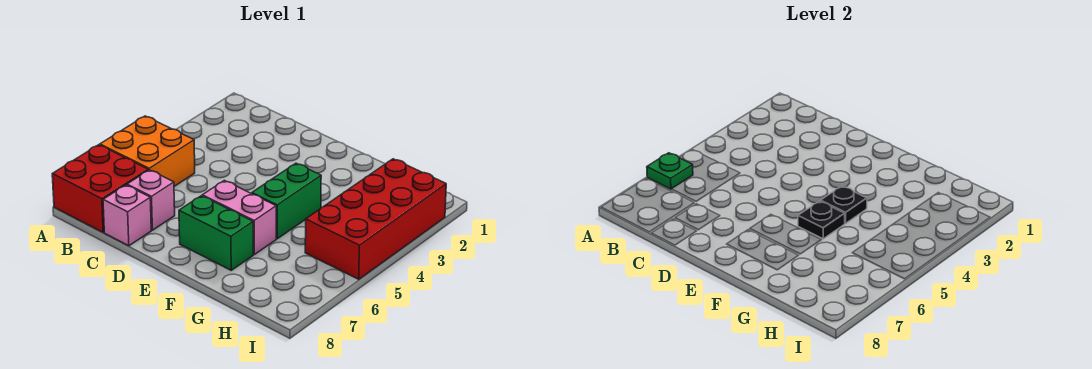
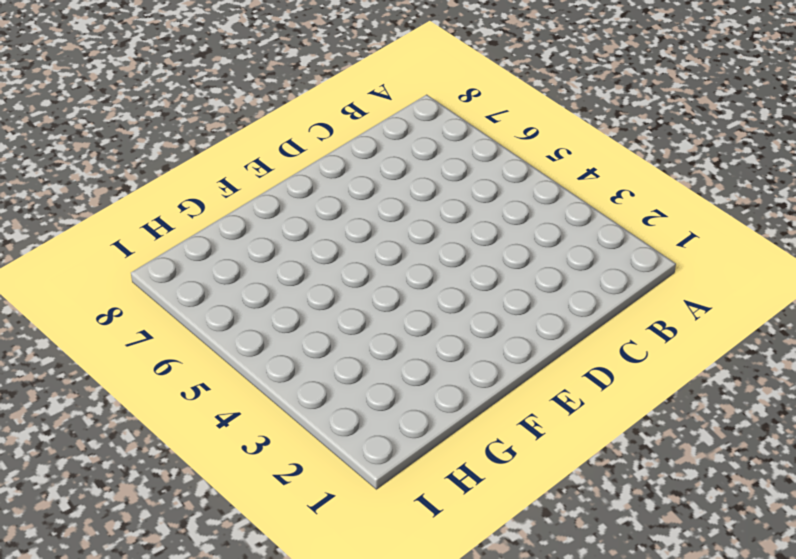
none -> orange brick A5:B6 level 1
none -> red brick A7:B8 level 1

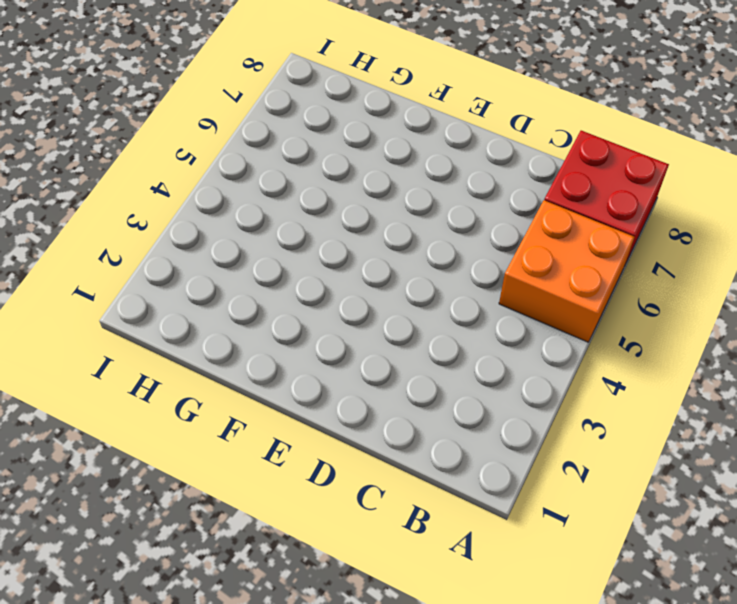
none -> pink brick C7 level 1
none -> pink brick C8 level 1

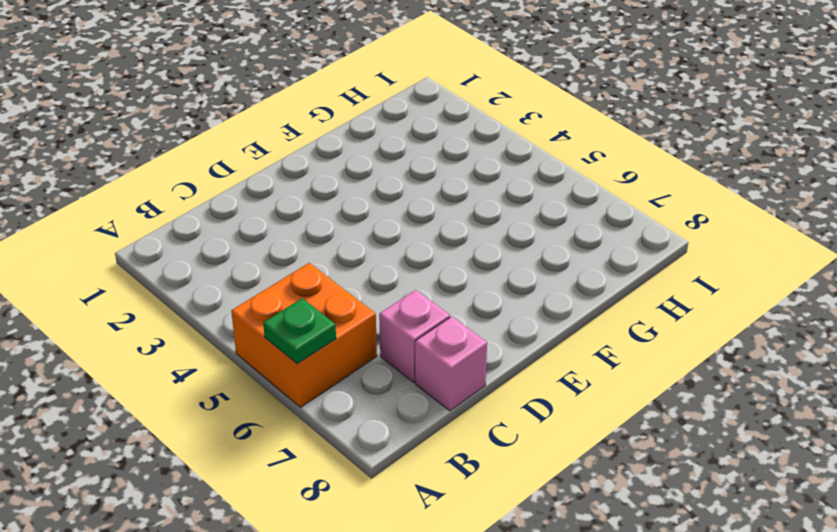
none -> red brick A7:B8 level 1
none -> pink brick E6:F6 level 1

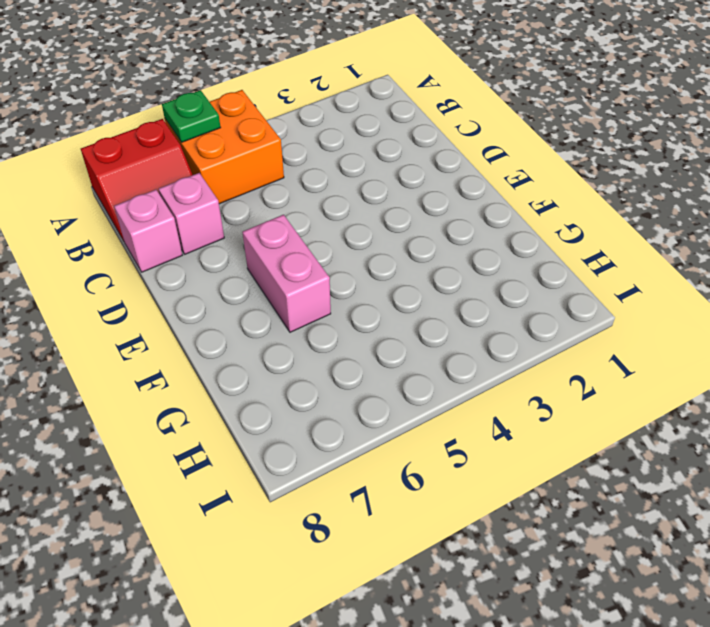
red slope A7:B8 level 1 top A -> red brick A7:B8 level 1
none -> green brick E7:F7 level 1
none -> green brick F4:F5 level 1

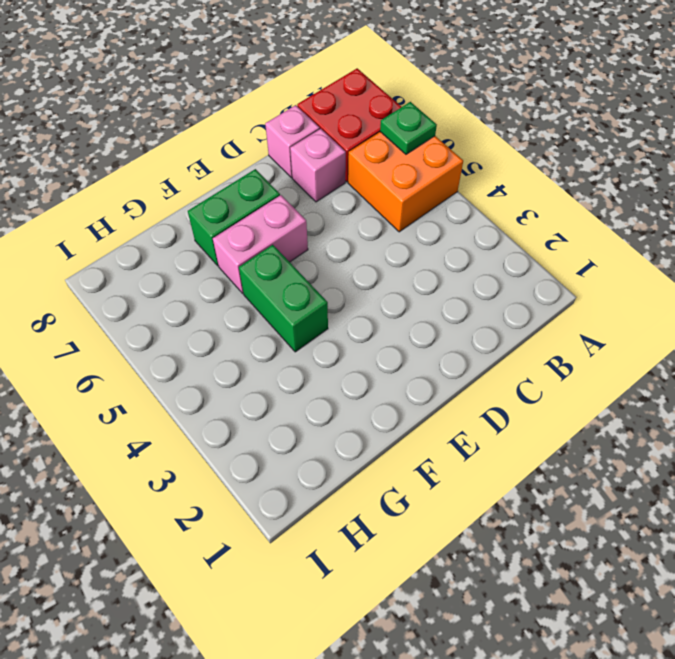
none -> red brick H2:I5 level 1
none -> black plate F4 level 2

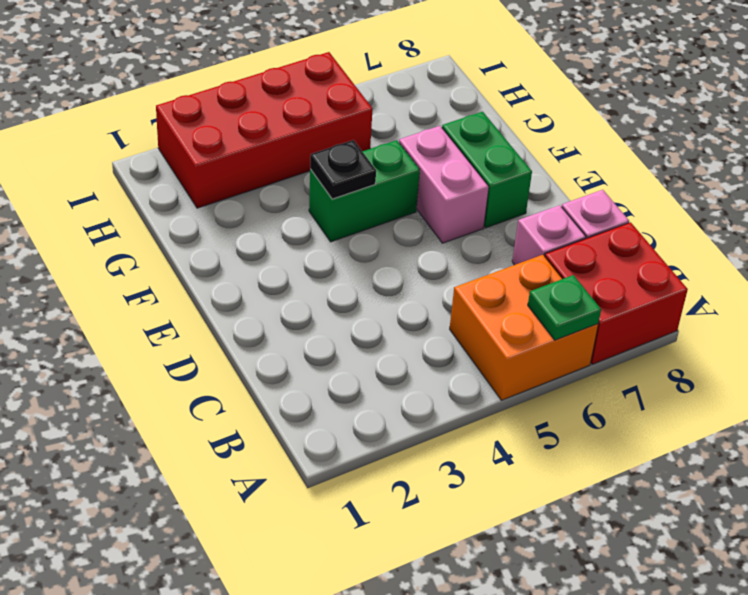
none -> black plate F5 level 2

